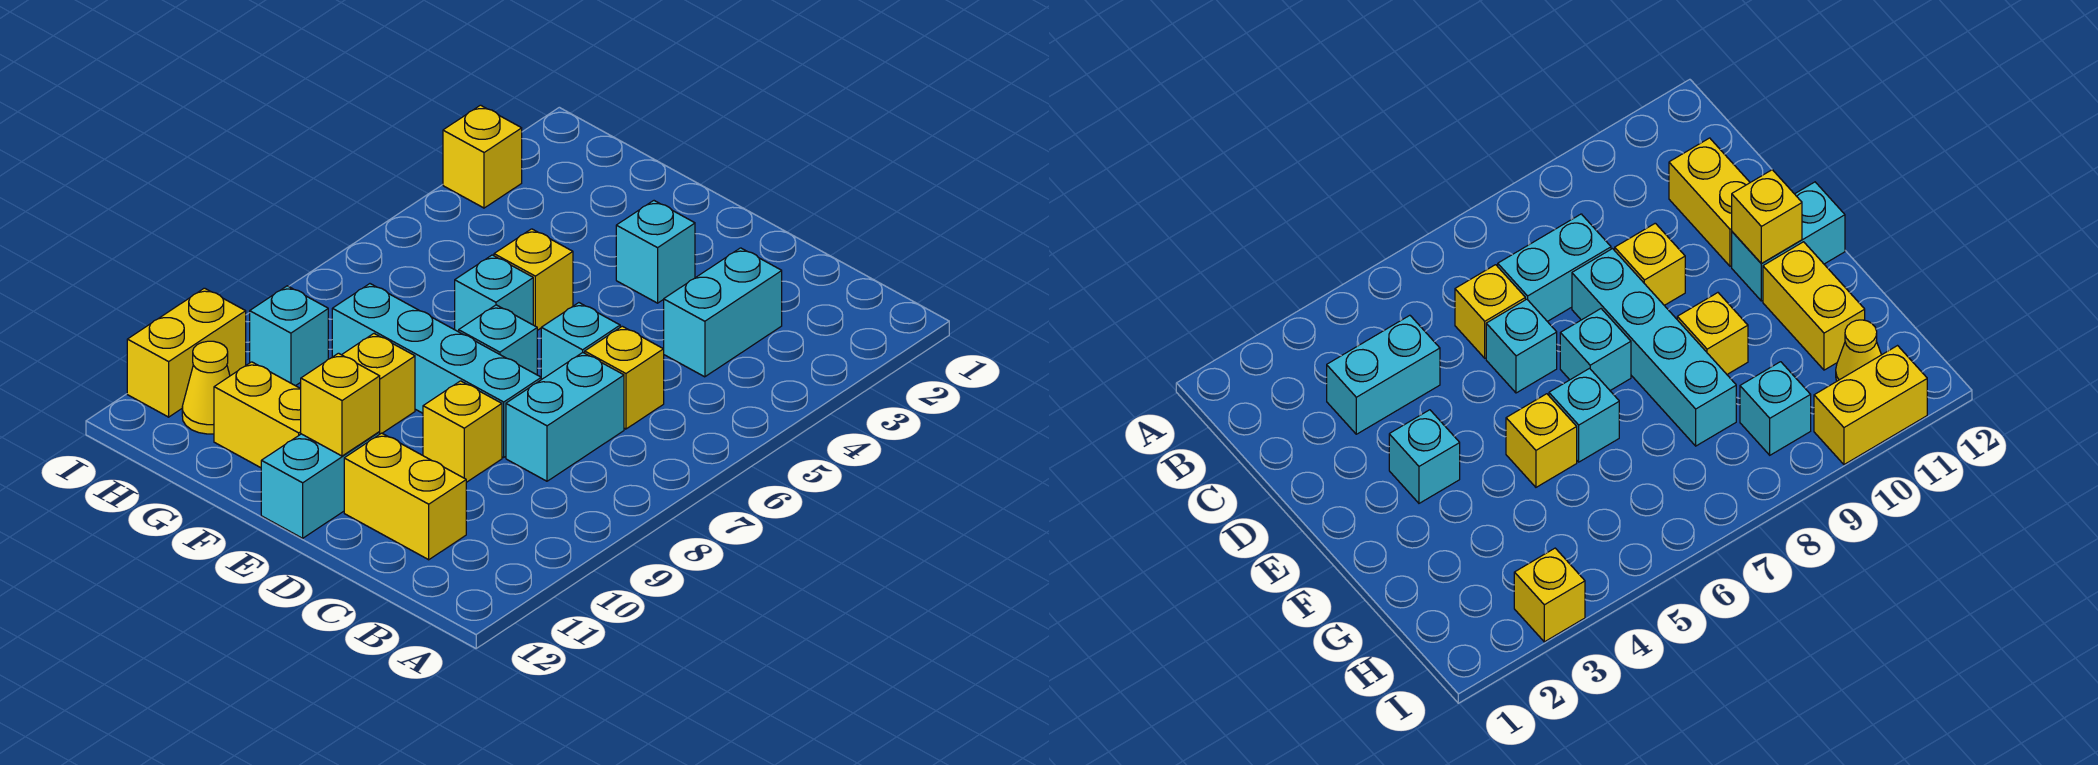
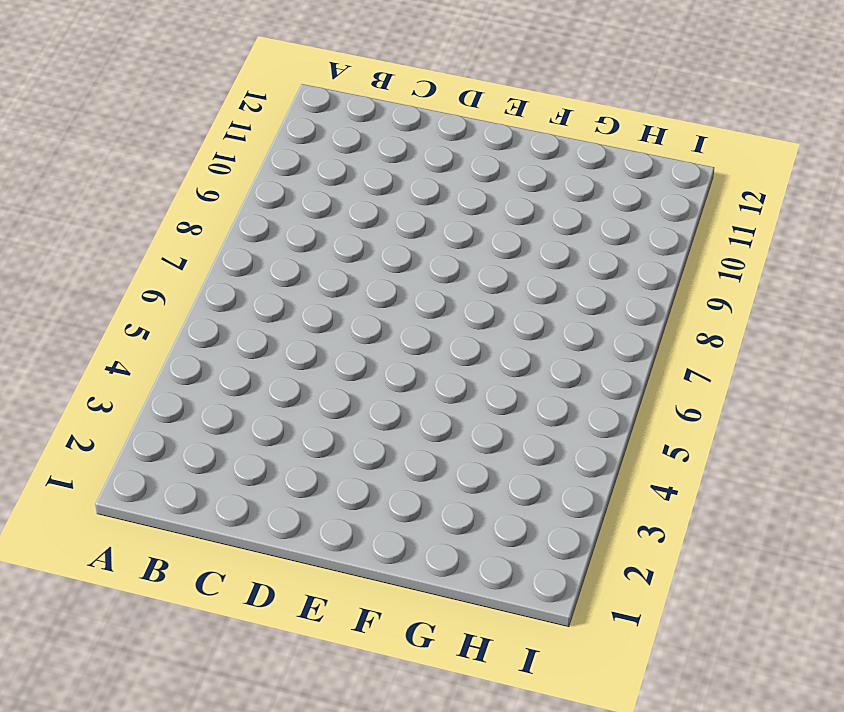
none -> cyan brick C3:C4 level 1
none -> yellow brick C6 level 1
none -> cyan brick C7:C8 level 1

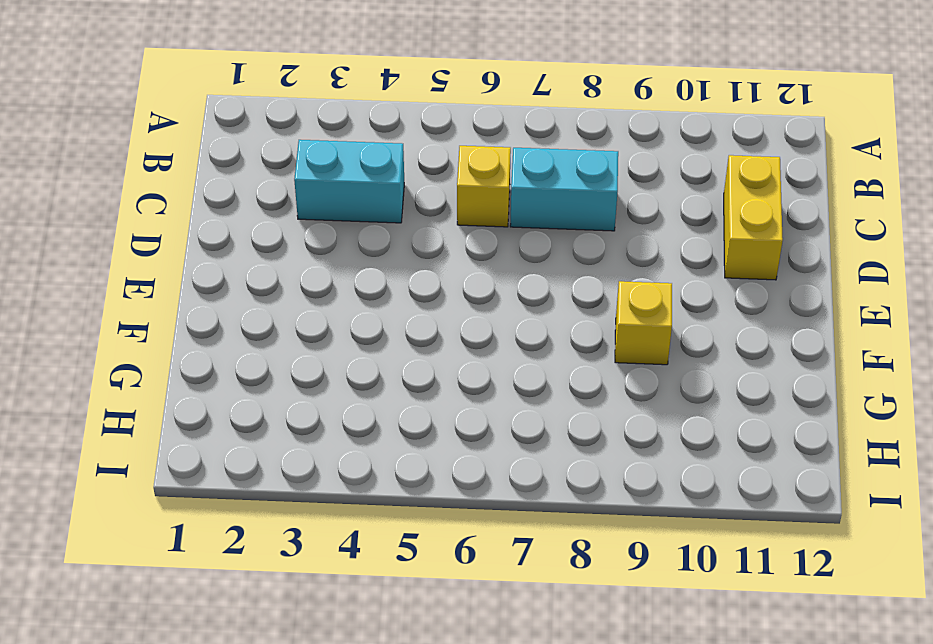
none -> cyan brick D6 level 1
none -> cyan brick D8:G8 level 1
none -> yellow brick D9 level 1

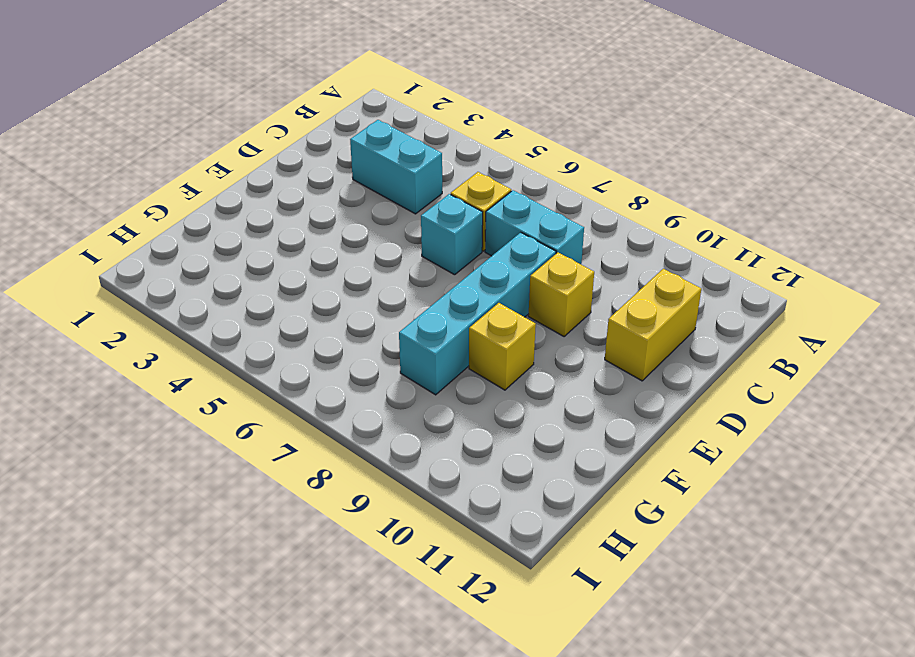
none -> cyan brick E3 level 1
none -> cyan brick E7 level 1
none -> cyan brick E11:E12 level 1

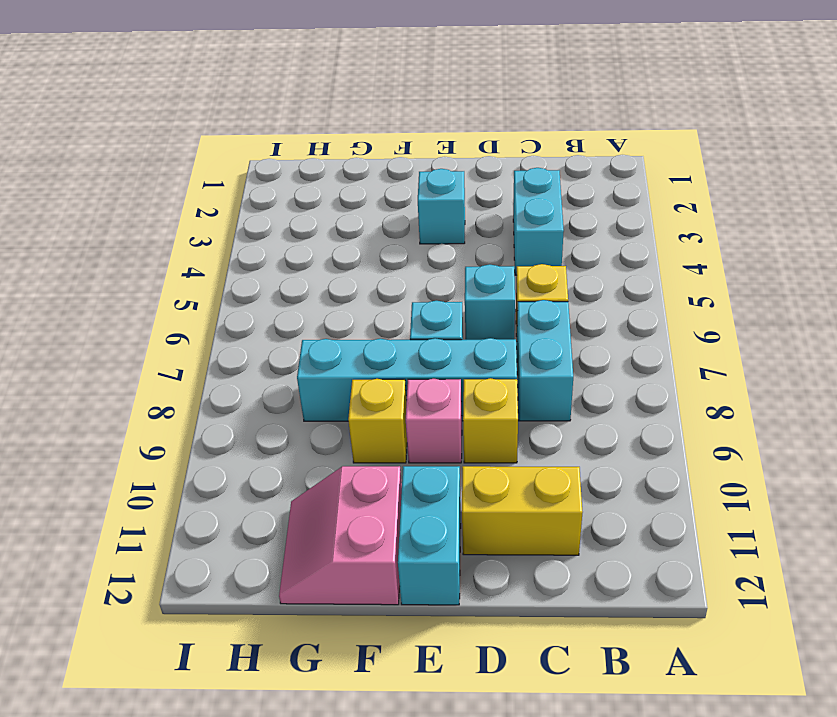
pink brick E9 level 1 -> none
pink slope F11:G12 level 1 top F -> yellow brick F11:G11 level 1
none -> yellow brick F5 level 1
none -> cyan brick F6 level 1
none -> cyan brick H9 level 1

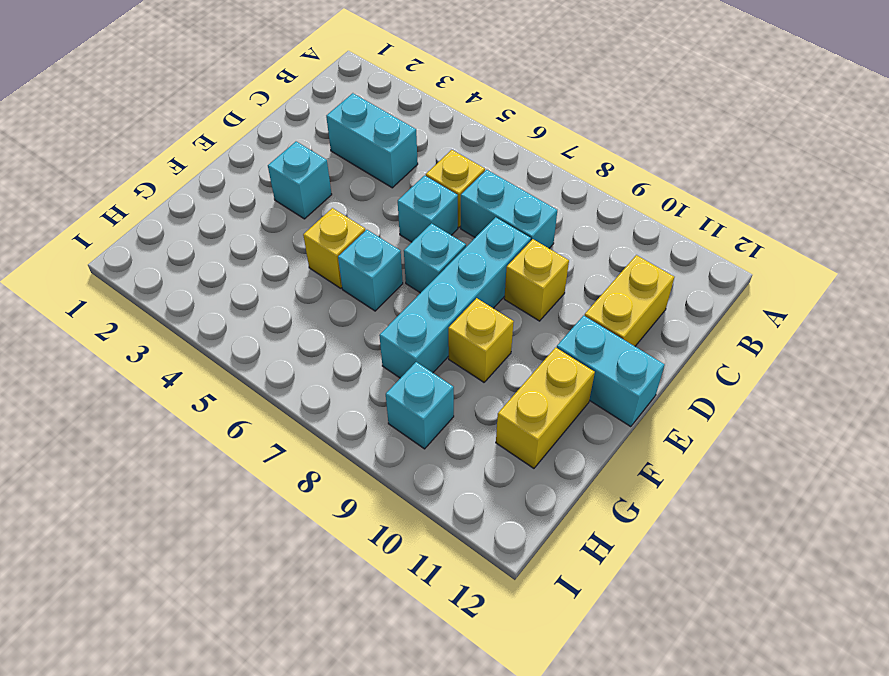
none -> yellow cone H11 level 1
none -> yellow brick I3 level 1
none -> yellow brick I10:I11 level 1

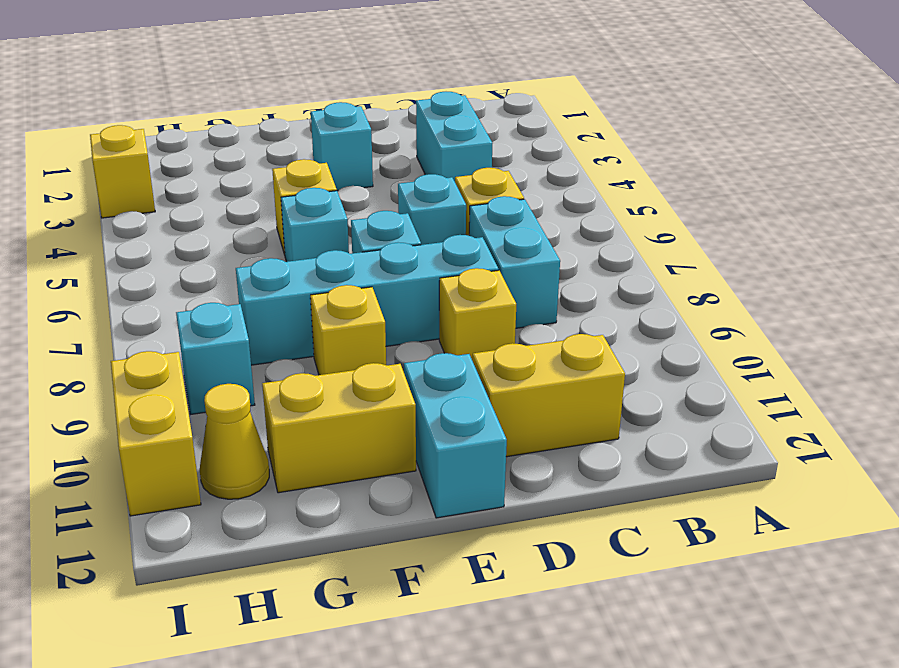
none -> yellow brick E11 level 2

